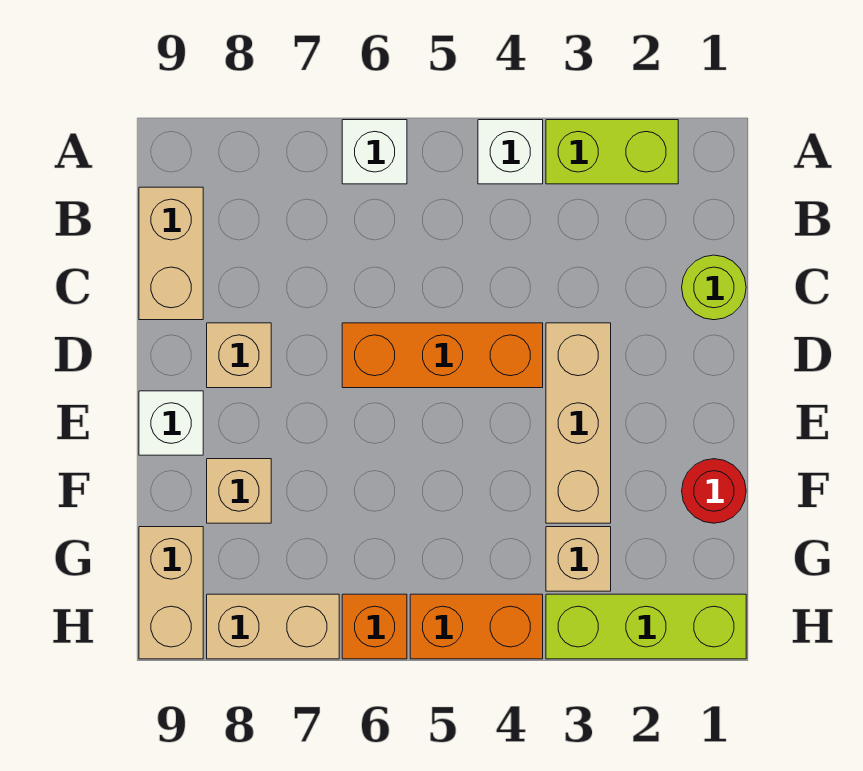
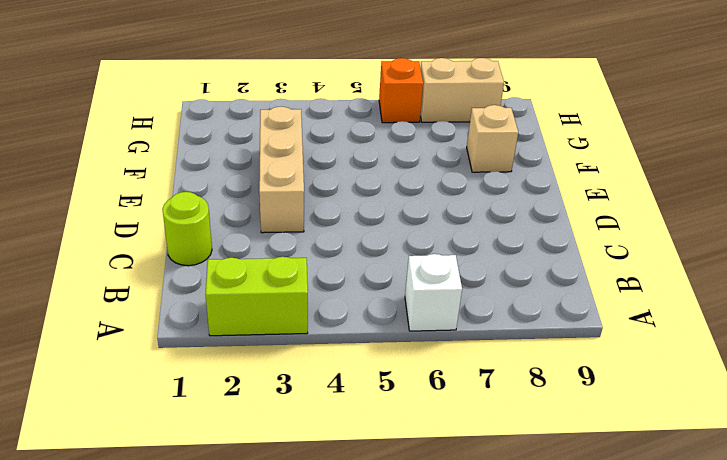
none -> white brick A4 level 1
none -> tan brick B9:C9 level 1
none -> orange brick D4:D6 level 1

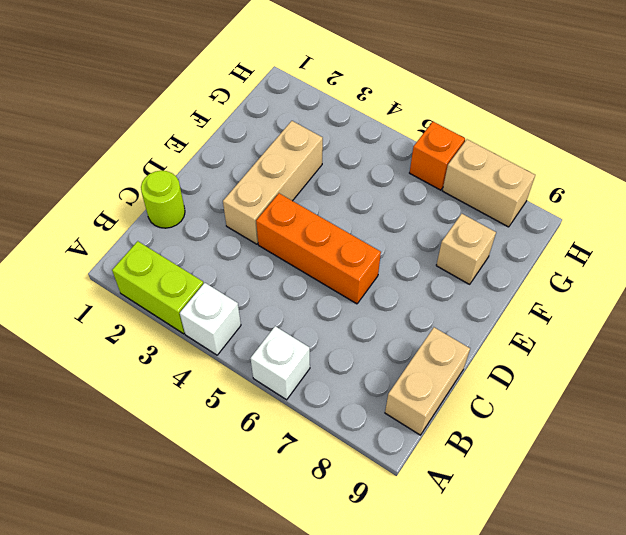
none -> tan brick D8 level 1
none -> white brick E9 level 1
none -> red round brick F1 level 1

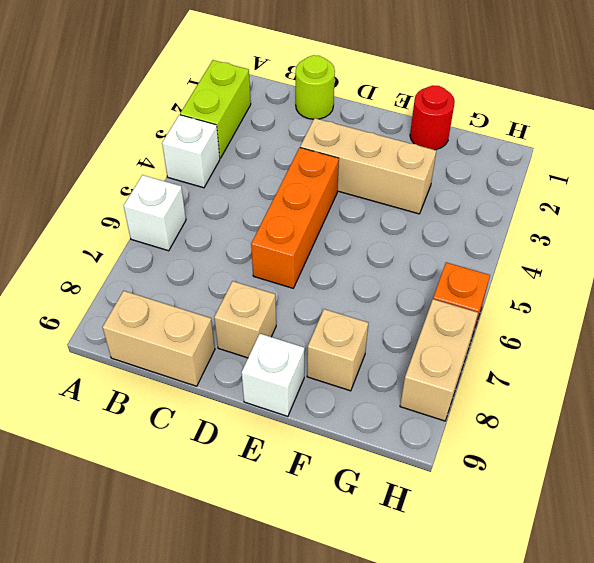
none -> tan brick G3 level 1
none -> tan brick G9:H9 level 1
none -> lime brick H1:H3 level 1

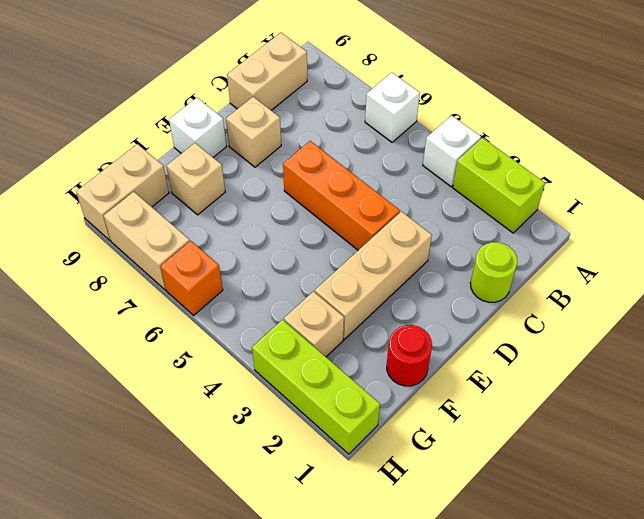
none -> orange brick H4:H5 level 1

